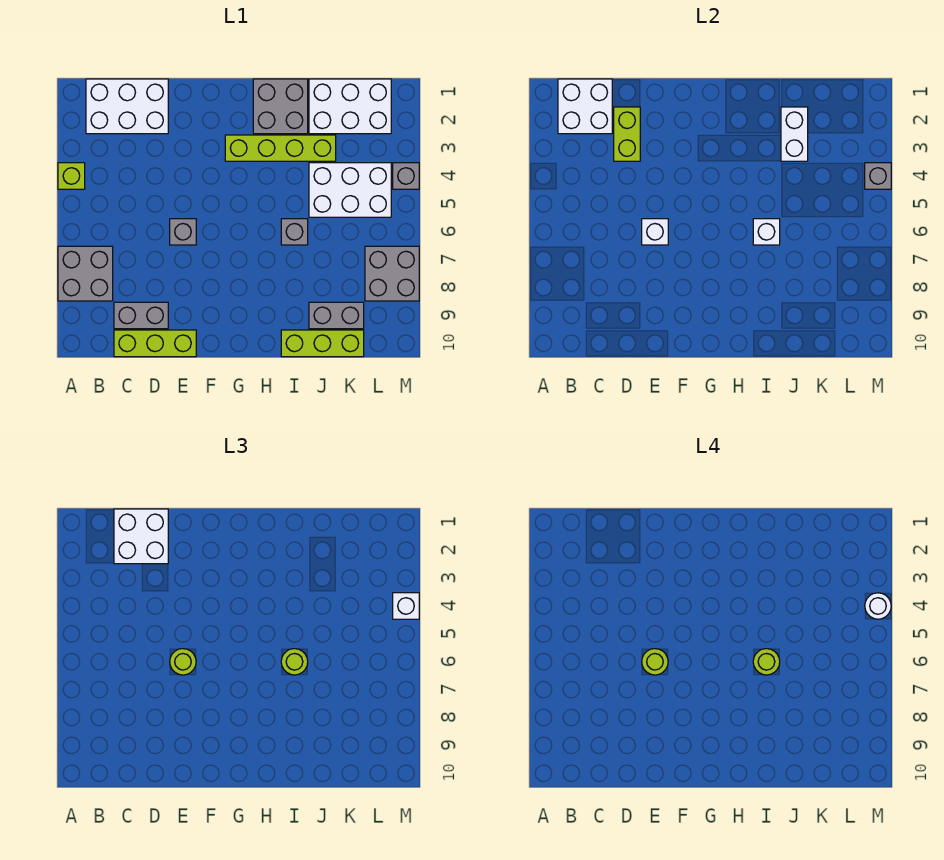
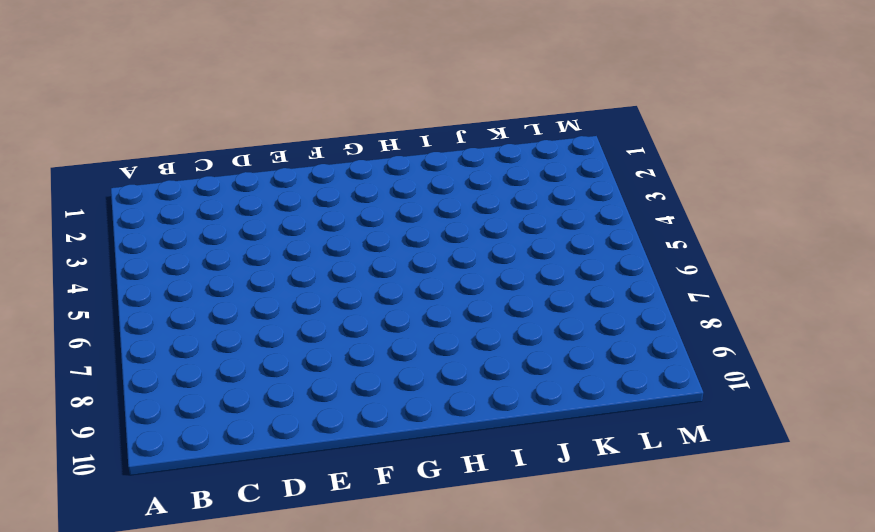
none -> lime brick A4 level 1
none -> grey brick A7:B8 level 1
none -> white brick B1:D2 level 1

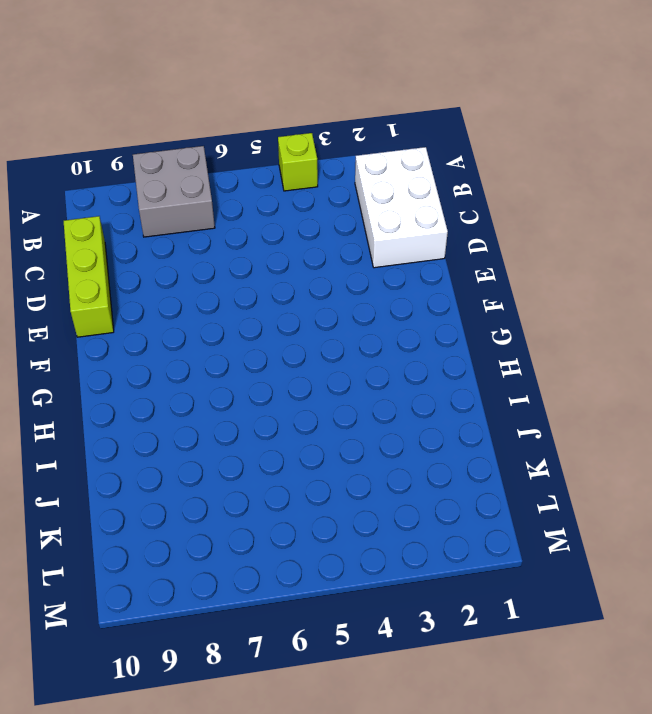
none -> grey brick C9:D9 level 1
none -> grey brick E6 level 1
none -> lime brick G3:J3 level 1

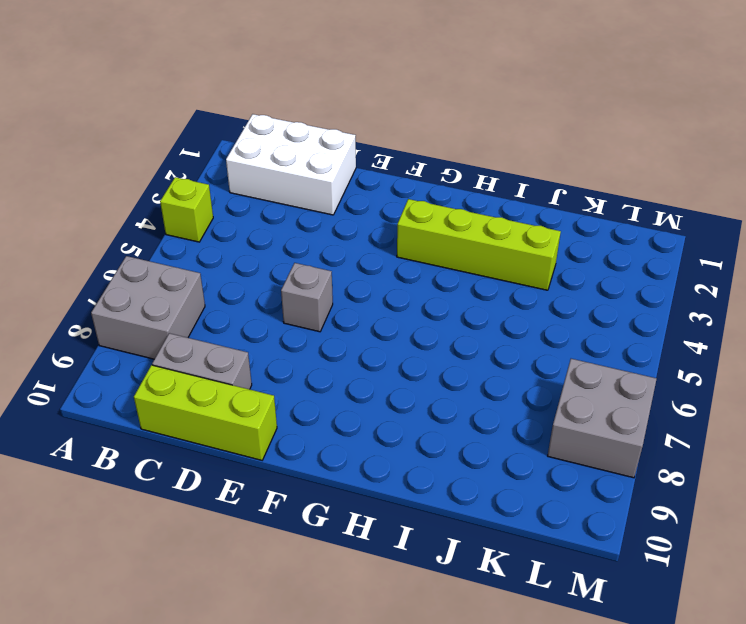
none -> grey brick H1:I2 level 1
none -> grey brick I6 level 1
none -> lime brick I10:K10 level 1

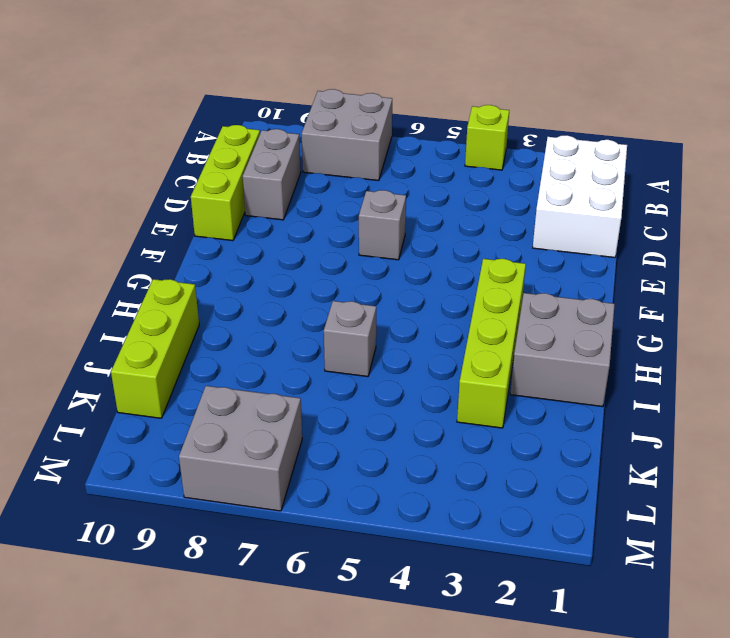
none -> white brick J1:L2 level 1
none -> white brick J4:L5 level 1
none -> grey brick J9:K9 level 1

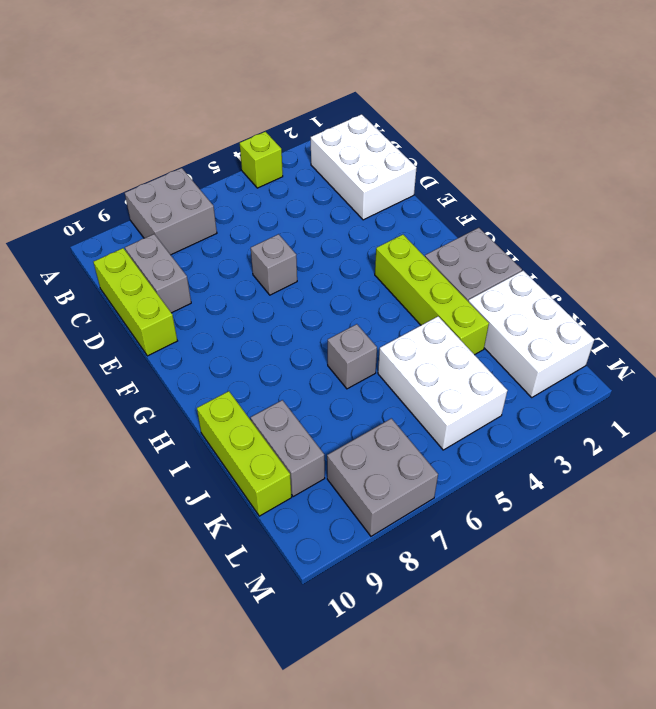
none -> grey brick M4 level 1
none -> white brick B1:C2 level 2
none -> lime brick D2:D3 level 2

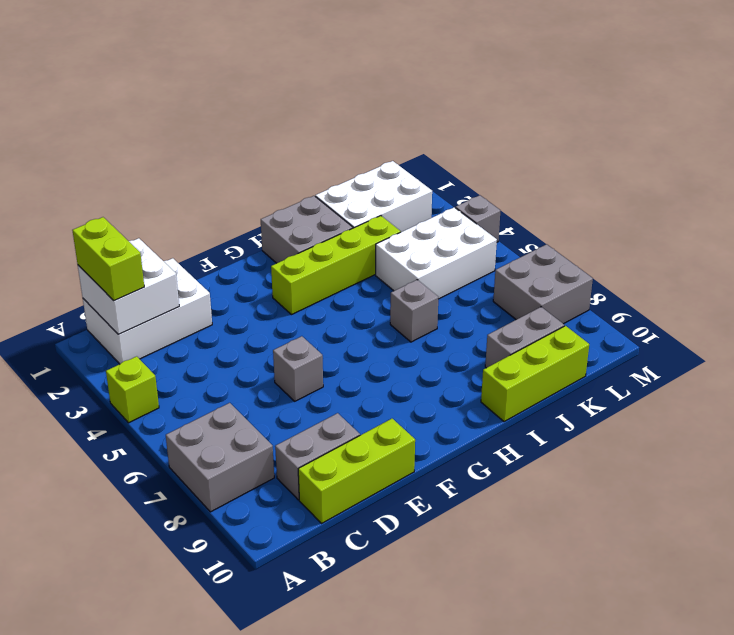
lime brick B1:B2 level 3 -> lime brick D2:D3 level 2
none -> white brick E6 level 2
none -> white brick I6 level 2
none -> white brick J2:J3 level 2

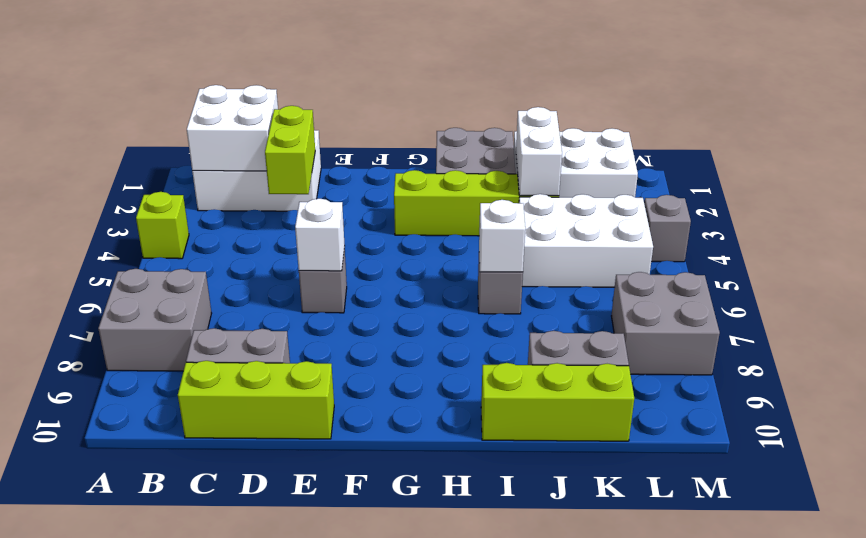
none -> grey brick M4 level 2
none -> white brick C1:D2 level 3
none -> lime round brick E6 level 3

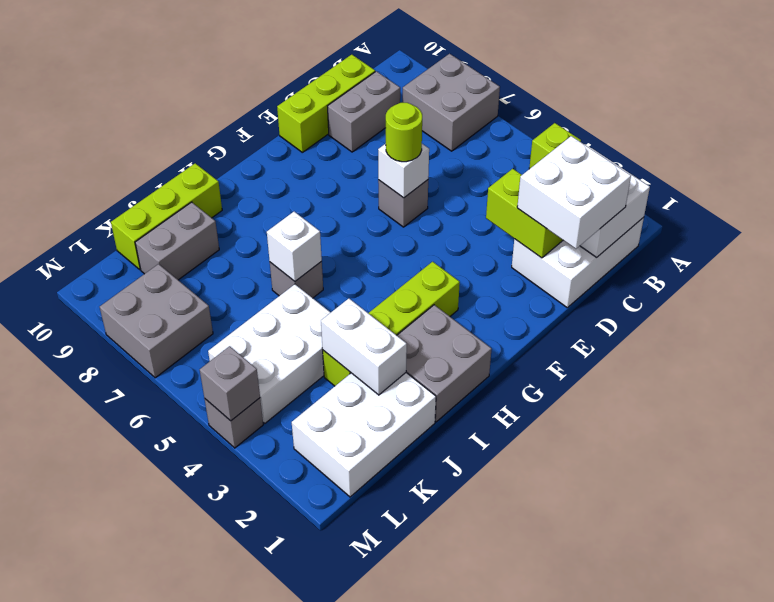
none -> lime round brick I6 level 3
none -> white brick M4 level 3
none -> lime round brick E6 level 4

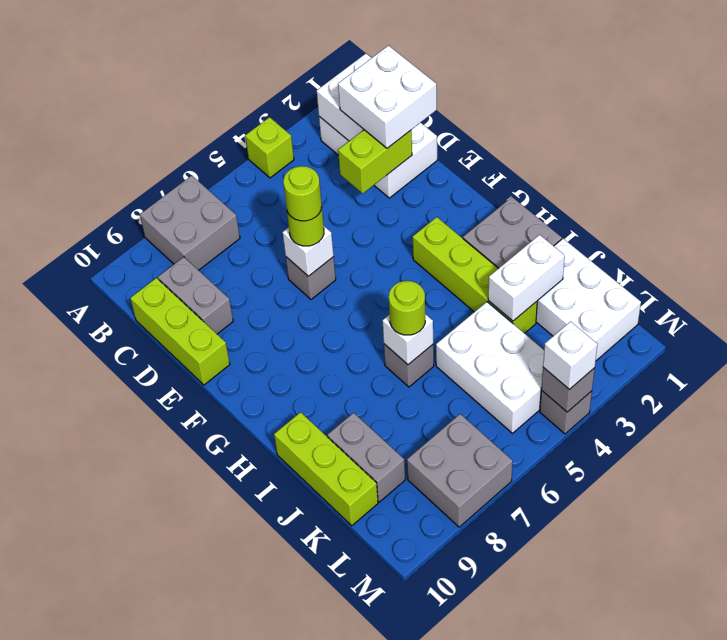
none -> lime round brick I6 level 4
none -> white round brick M4 level 4

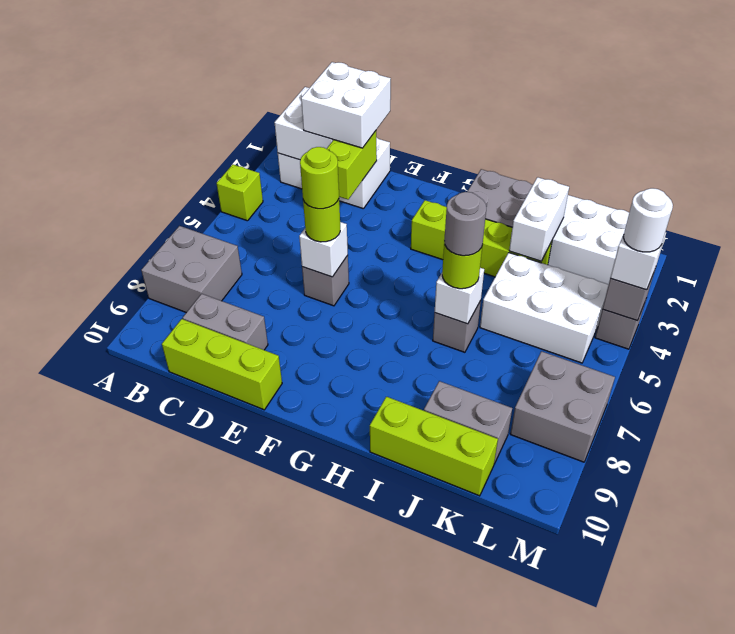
grey round brick I6 level 4 -> lime round brick I6 level 4

